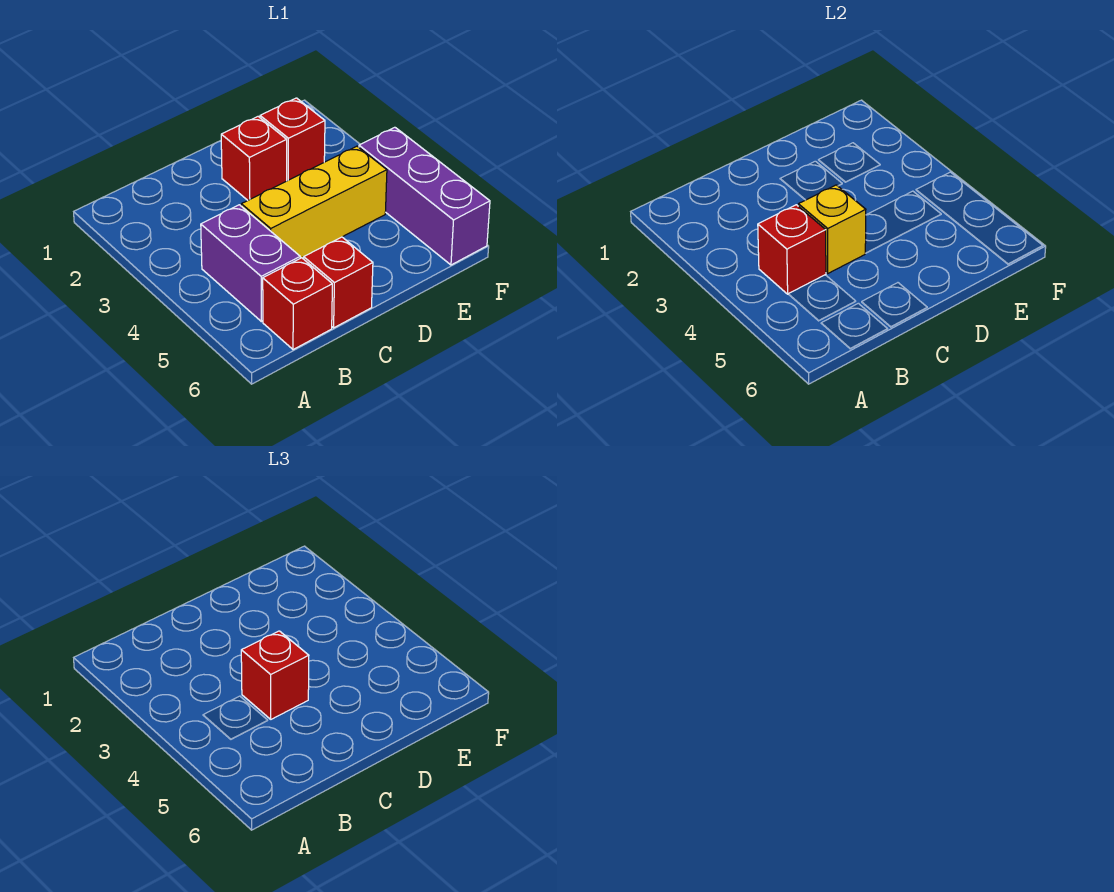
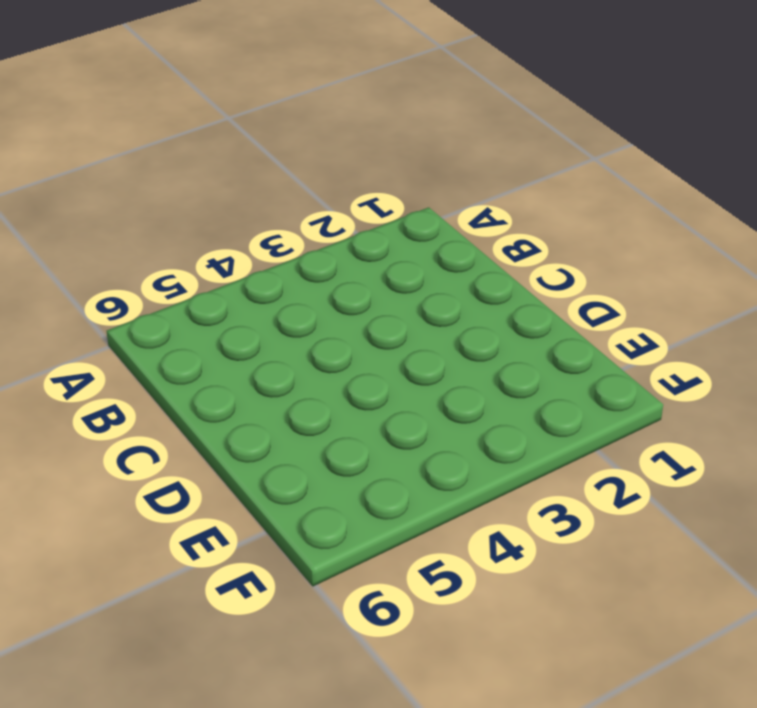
none -> purple brick B4:B5 level 1
none -> red brick B6 level 1

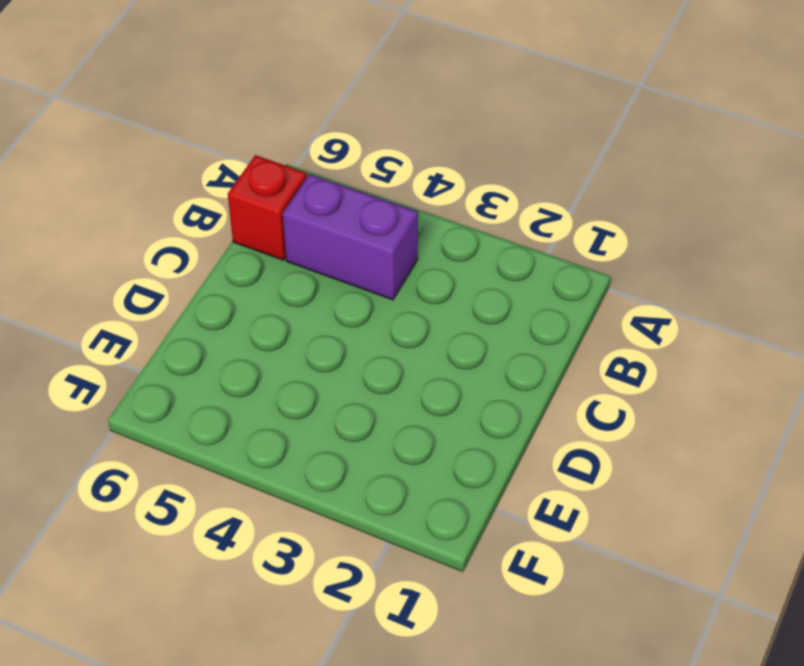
none -> yellow brick C4:E4 level 1
none -> red brick C6 level 1

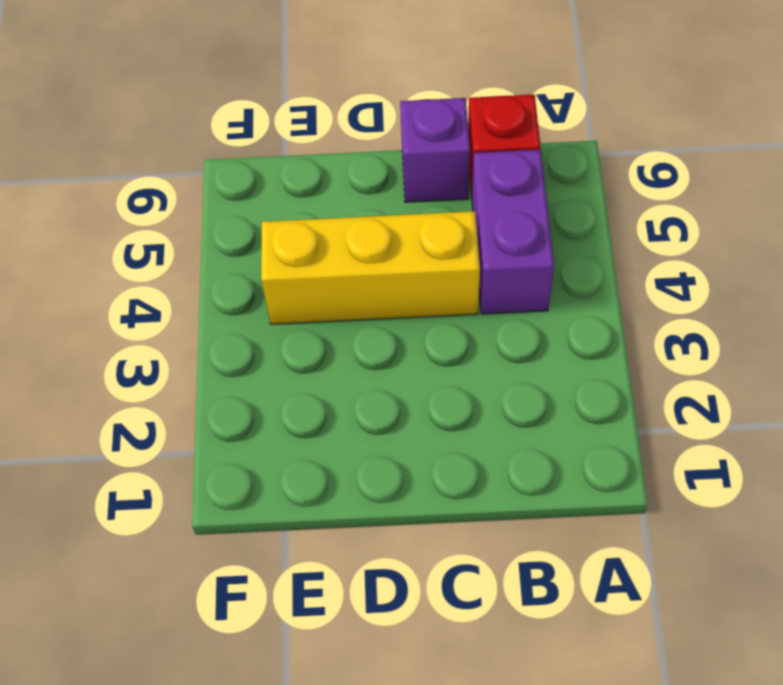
purple brick C6 level 1 -> red brick C6 level 1
none -> red brick D2 level 1
none -> red brick E2 level 1

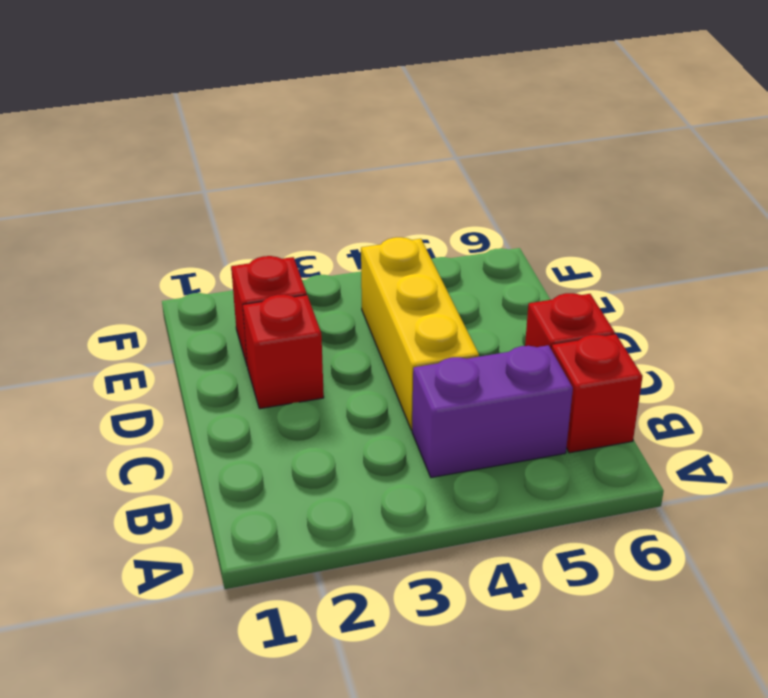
none -> purple brick F4:F6 level 1
none -> red brick B4 level 2

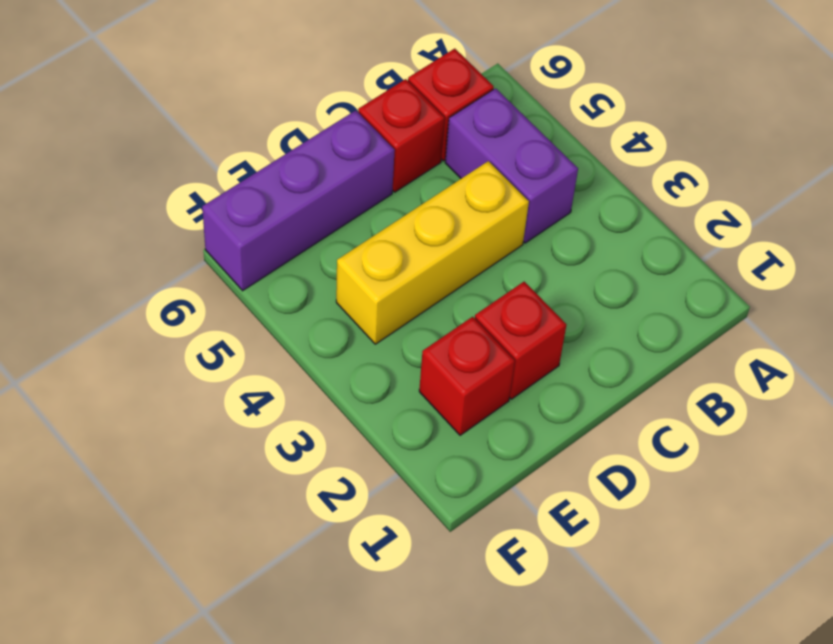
purple brick D6:F6 level 1 -> purple brick F4:F6 level 1
none -> red brick B4 level 2
none -> yellow brick C4 level 2

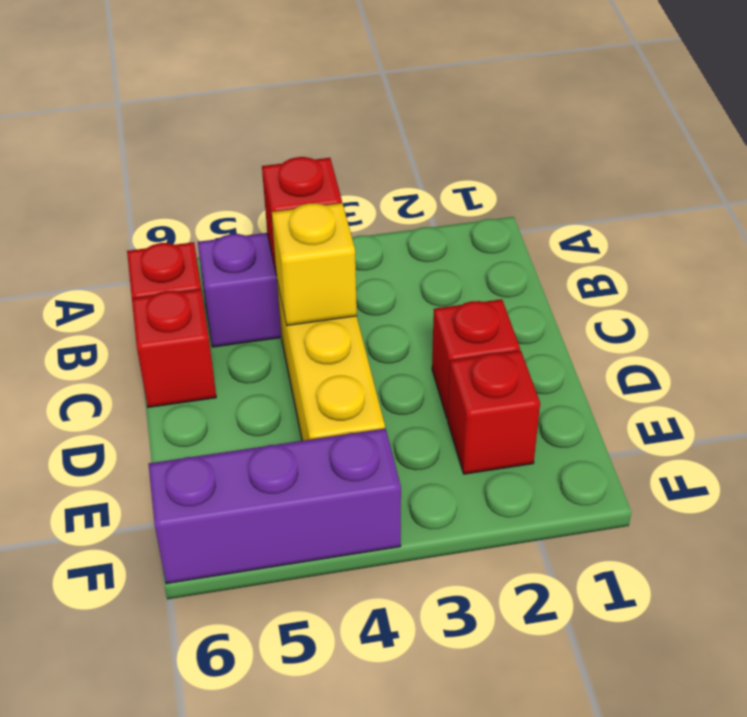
none -> red brick C4 level 3

